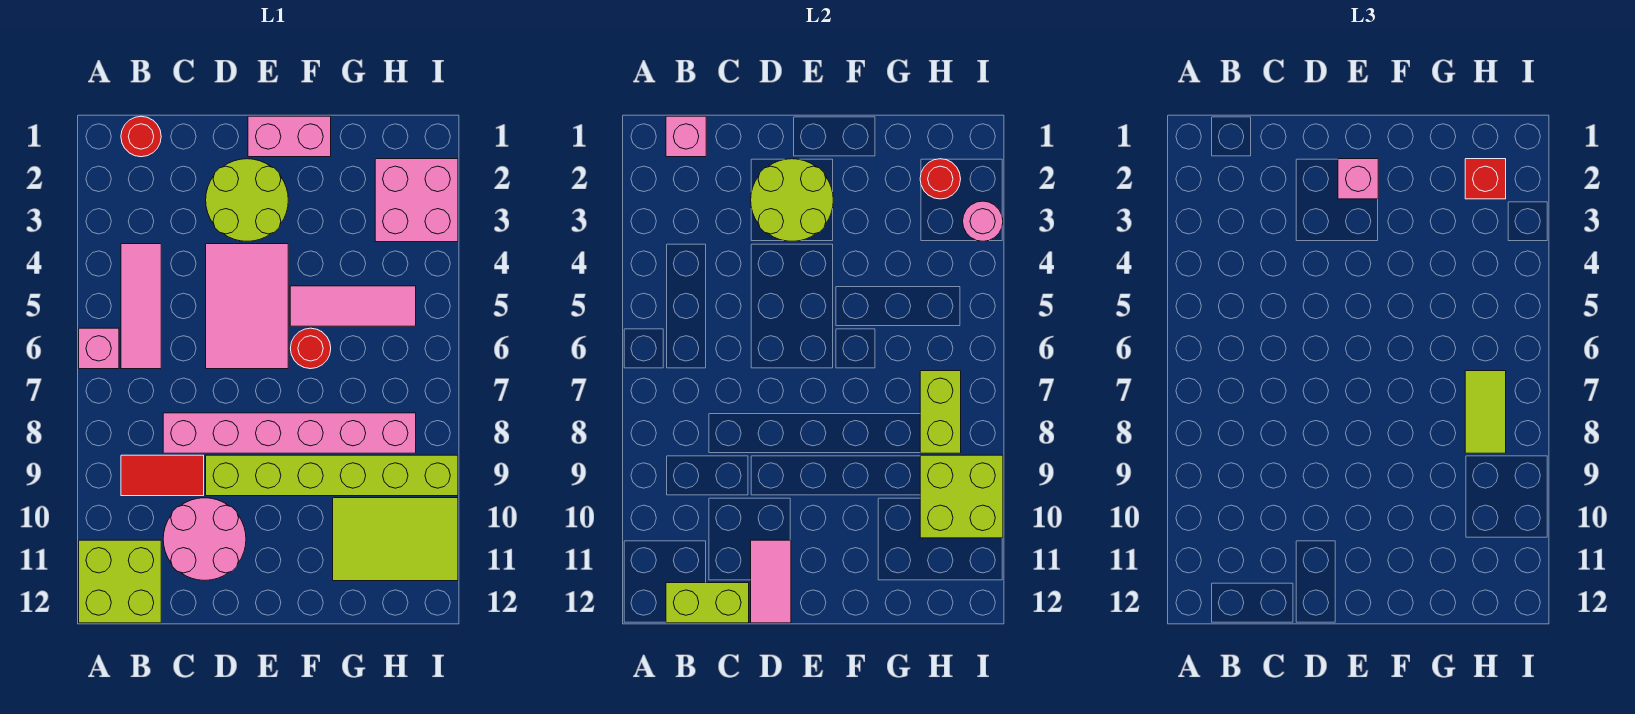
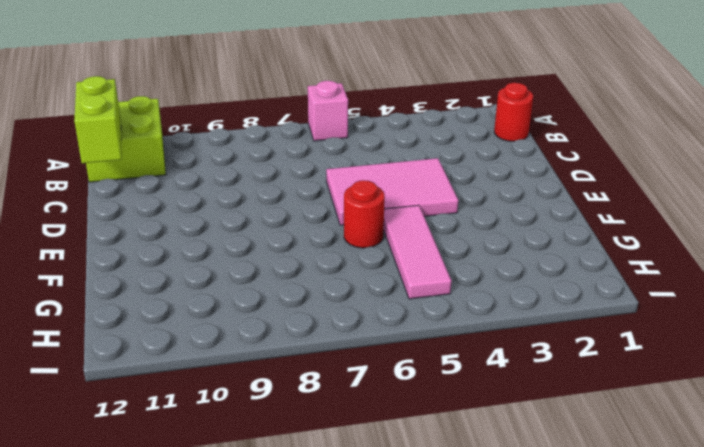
none -> pink tile B4:B6 level 1
none -> red tile B9:C9 level 1
none -> pink brick C8:H8 level 1

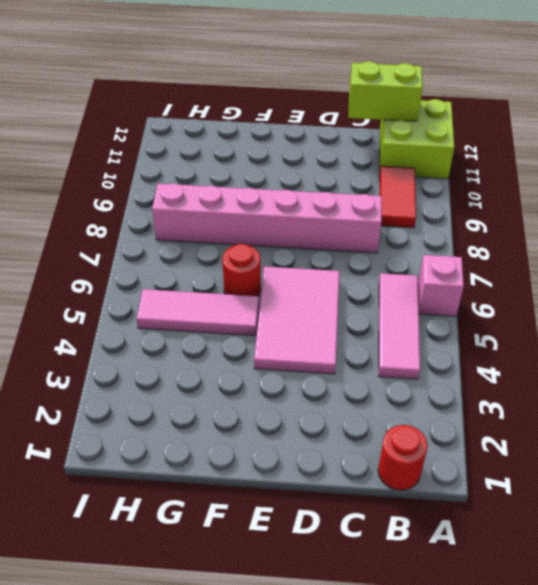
red tile B9:B10 level 1 -> red tile B9:C9 level 1
none -> pink round brick C10:D11 level 1
none -> lime round brick D2:E3 level 1
none -> lime brick D9:I9 level 1

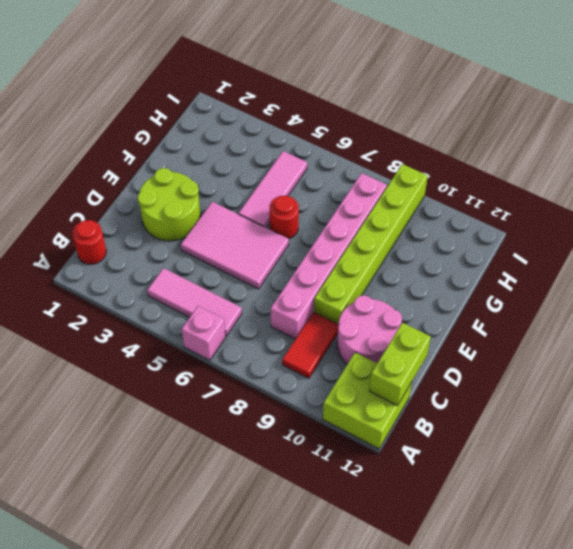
none -> pink brick E1:F1 level 1
none -> lime tile G10:I11 level 1
none -> pink brick H2:I3 level 1

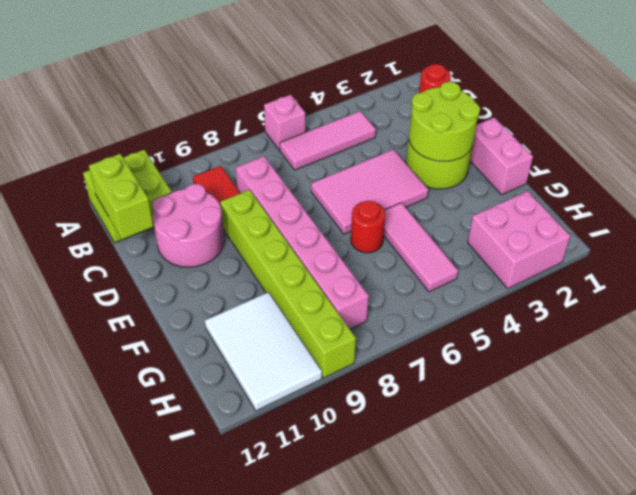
white tile G10:I11 level 1 -> lime tile G10:I11 level 1
none -> pink brick B1 level 2
none -> pink tile D11:D12 level 2
none -> red round brick H2 level 2

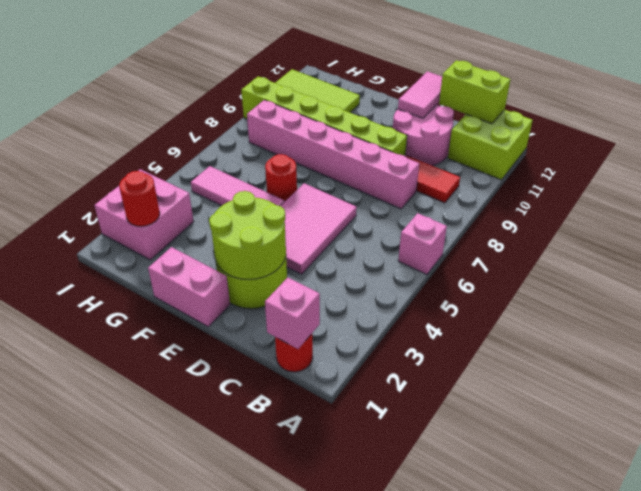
none -> pink tile B4:B6 level 1
none -> lime brick H7:H8 level 2
none -> lime brick H9:I10 level 2

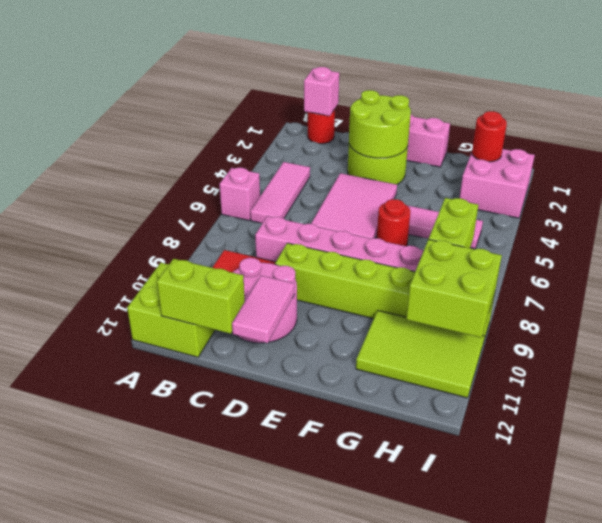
none -> pink round brick I3 level 2
none -> pink brick E2 level 3
none -> red brick H2 level 3

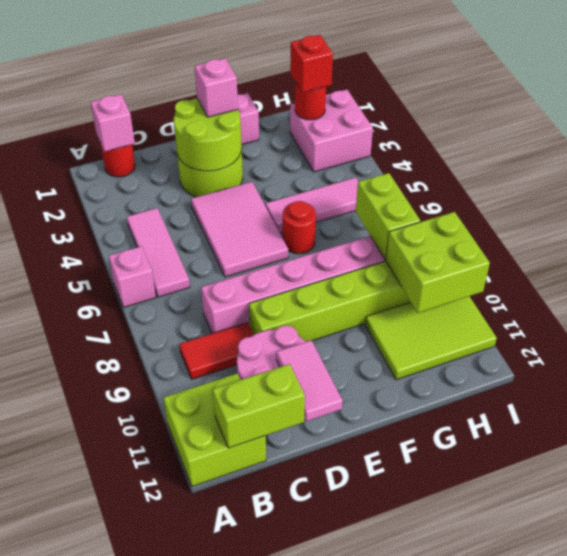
none -> pink round brick I3 level 2
none -> lime tile H7:H8 level 3

